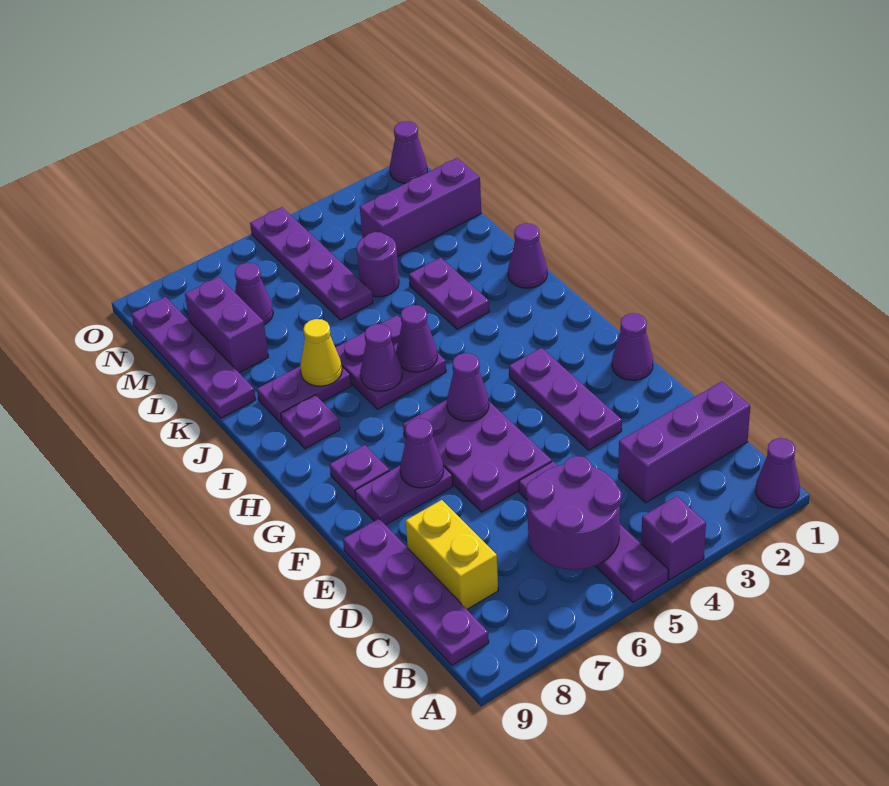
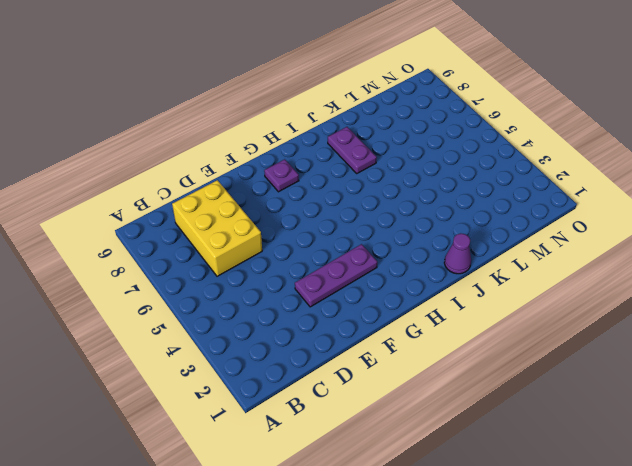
yellow brick C6:D8 level 1 -> yellow brick C8:D8 level 1
none -> purple cone A1 level 1
none -> purple brick A4 level 1
none -> purple plate A5:D5 level 1

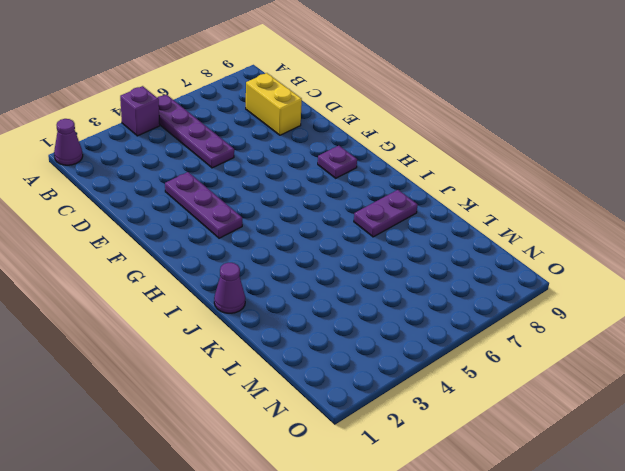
none -> purple plate B9:E9 level 1
none -> purple brick C1:C3 level 1
none -> purple plate E5:G6 level 1

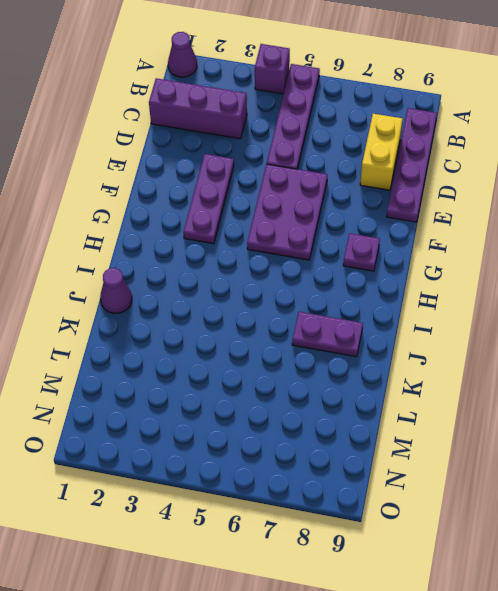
none -> purple cone F1 level 1
none -> purple plate F7:F8 level 1
none -> purple plate I5:J6 level 1

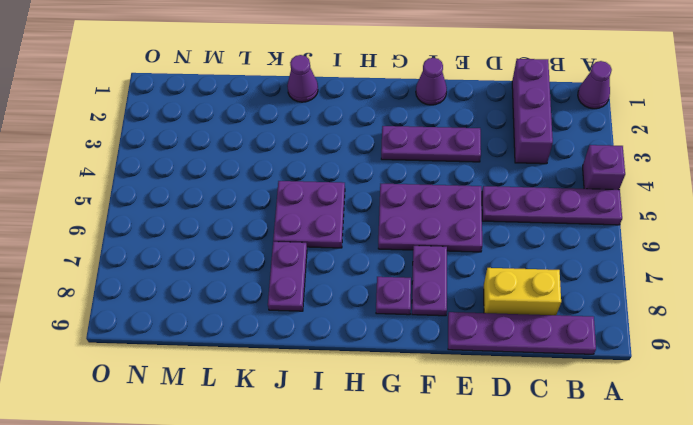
none -> purple plate I8 level 1
none -> purple plate J3:K3 level 1
none -> purple plate K9:N9 level 1

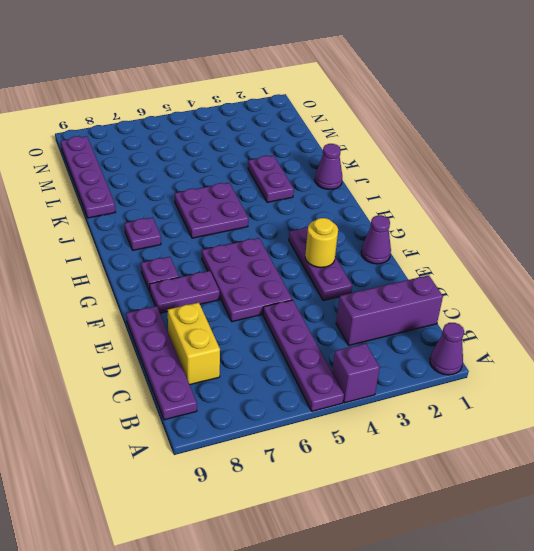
yellow round brick F3 level 2 -> none
none -> purple plate J7:J8 level 1
none -> purple round brick L4 level 1
none -> purple plate L5:O5 level 1

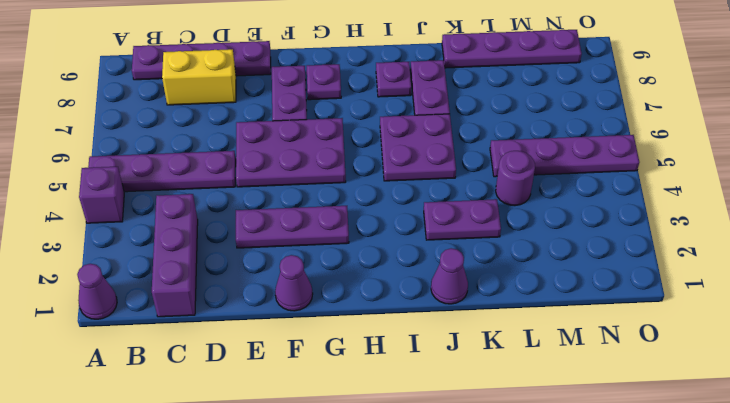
none -> purple brick L8:M8 level 1
none -> purple brick M1:M3 level 1
none -> purple cone M7 level 1

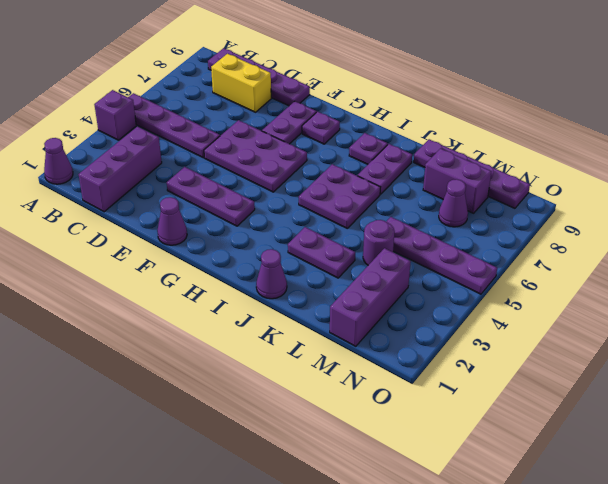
none -> purple cone O1 level 1
none -> purple round brick B5:C6 level 2
none -> purple cone F7 level 2

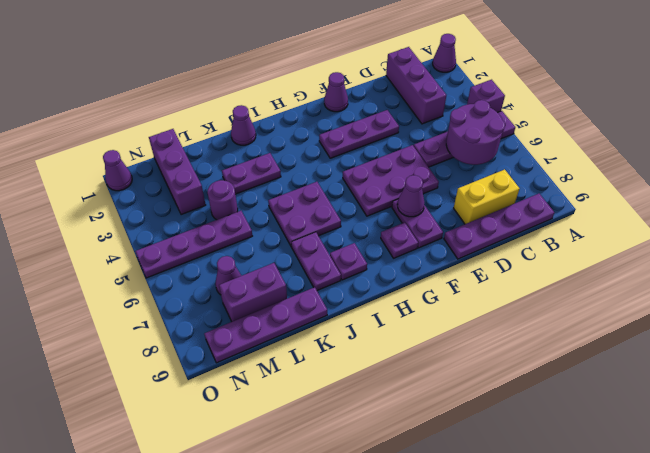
none -> purple cone G5 level 2
none -> purple cone I5 level 2
none -> purple cone I6 level 2

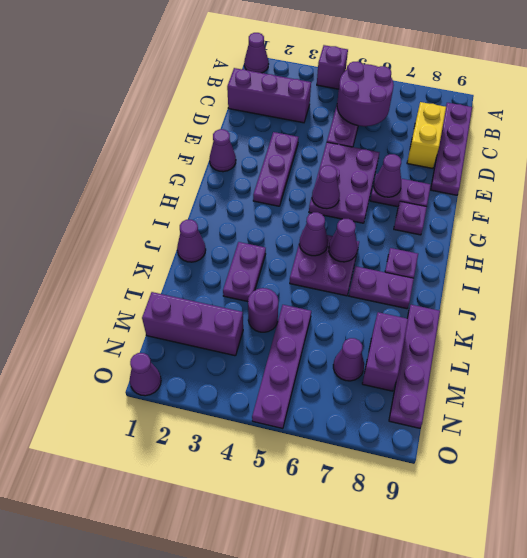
none -> yellow cone J7 level 2

